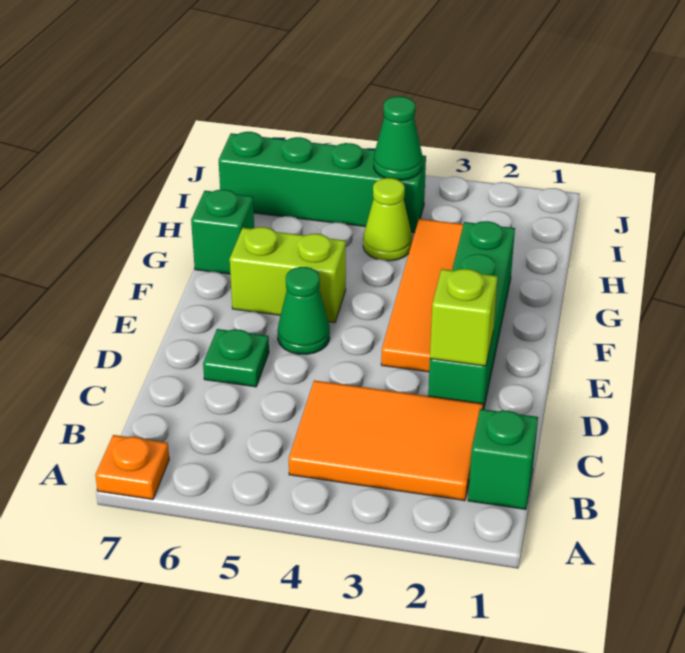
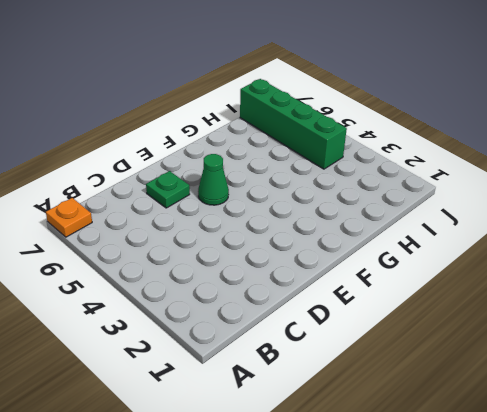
none -> green brick B1 level 1
none -> orange tile B2:C4 level 1
none -> green brick D2:G2 level 1

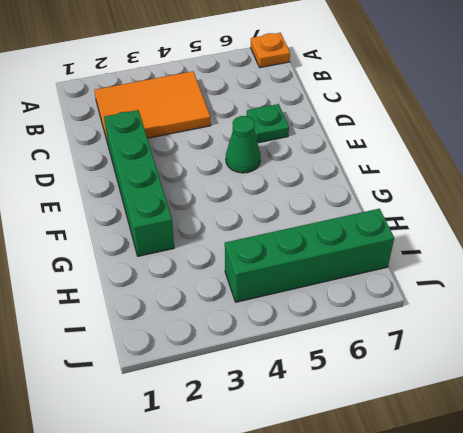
none -> green brick B1 level 1
none -> orange tile E3:H3 level 1
none -> lime brick F5:F6 level 1

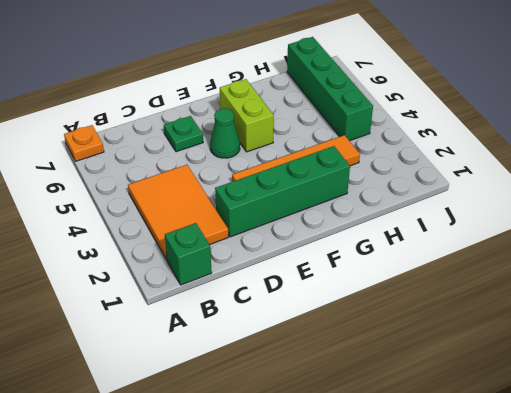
none -> green brick G7 level 1
none -> lime cone H4 level 1
none -> lime brick D2 level 2

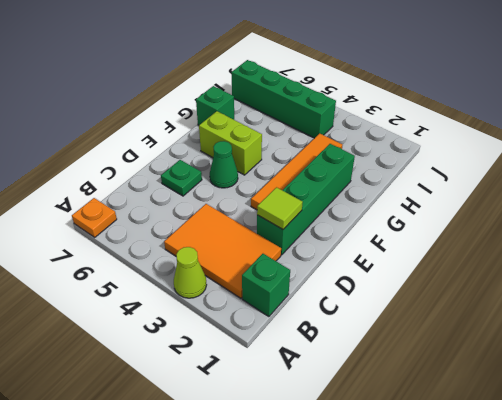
lime cone A3 level 1 -> lime cone H4 level 1
lime tile D2 level 2 -> lime brick D2 level 2
none -> green cone I4 level 2

